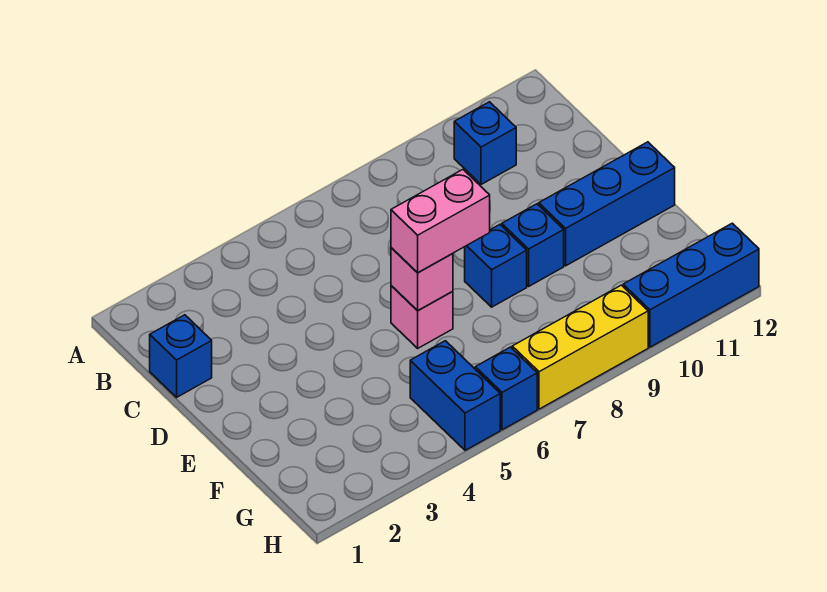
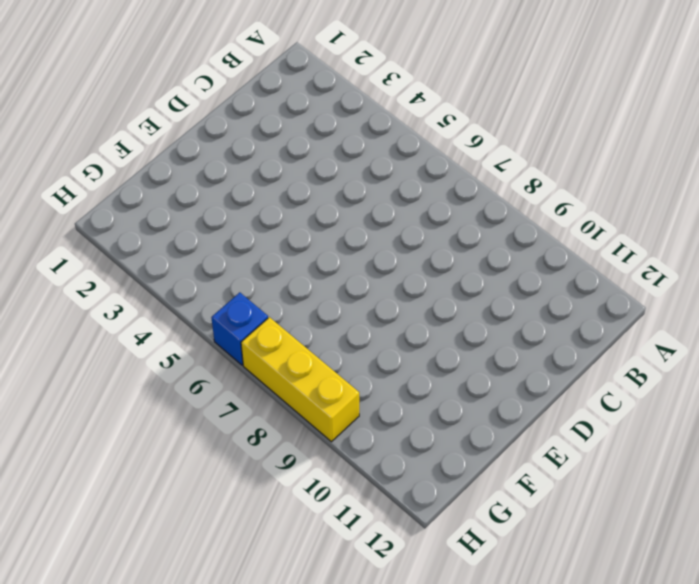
none -> blue brick B10 level 1
none -> blue brick C1 level 1
none -> pink brick E6 level 1

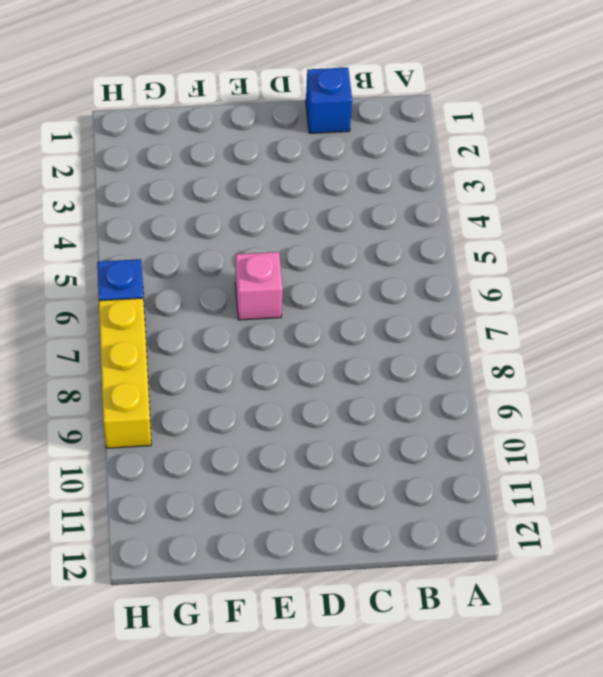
none -> blue brick B10 level 1
none -> blue brick E8 level 1
none -> blue brick E9 level 1

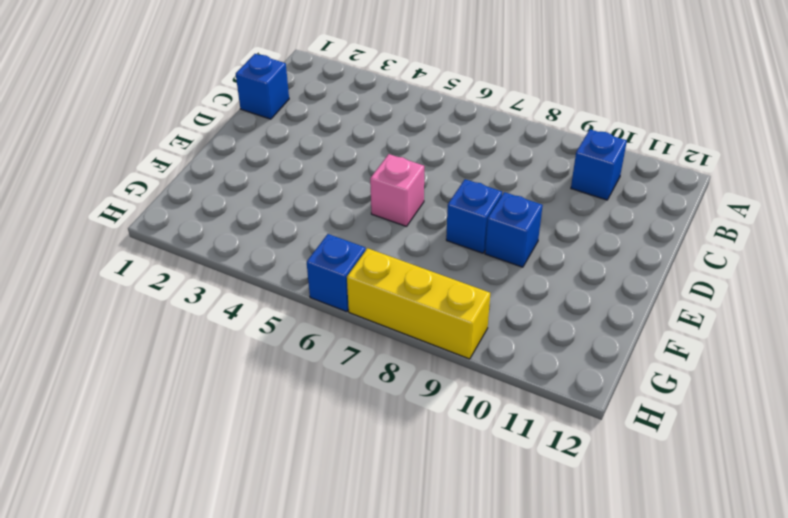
none -> blue brick E10:E12 level 1
none -> blue brick G5:H5 level 1
none -> blue brick H10:H12 level 1

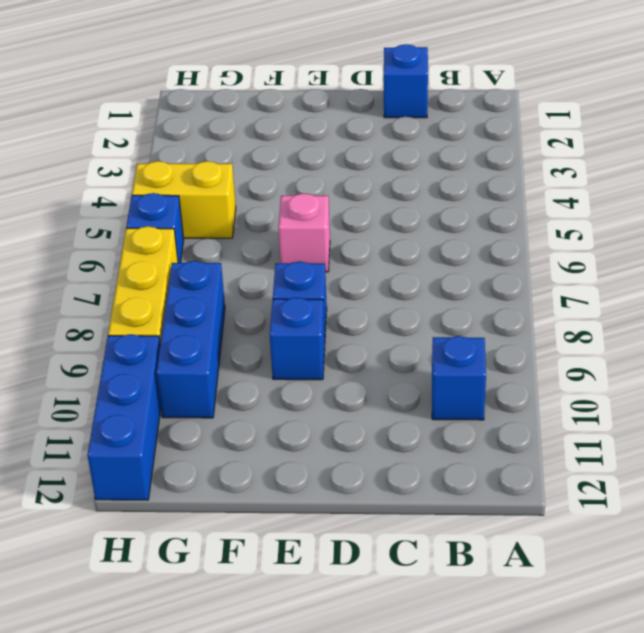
yellow brick G5:H5 level 1 -> blue brick G5:H5 level 1
blue brick G8:G10 level 1 -> blue brick E10:E12 level 1
none -> pink brick E6 level 2
none -> pink brick E6:E7 level 3

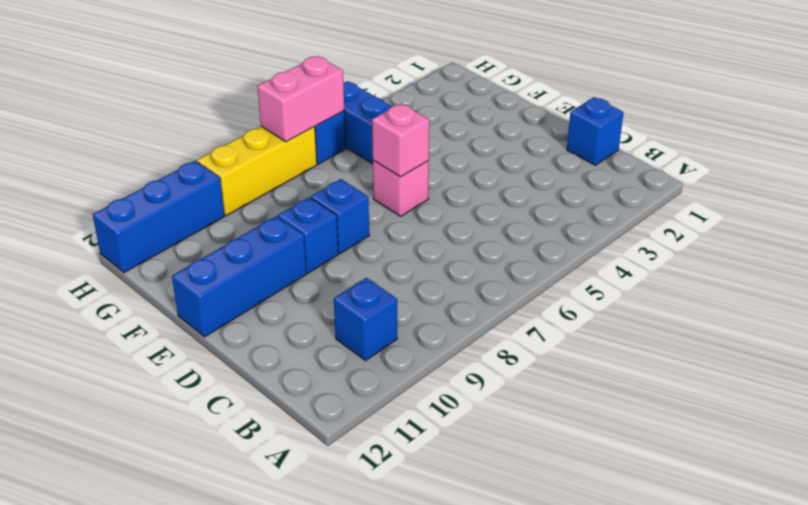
pink brick H6:H7 level 2 -> pink brick E6:E7 level 3

